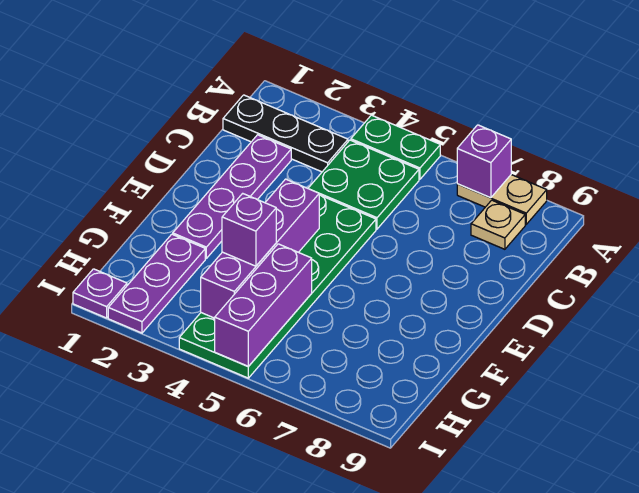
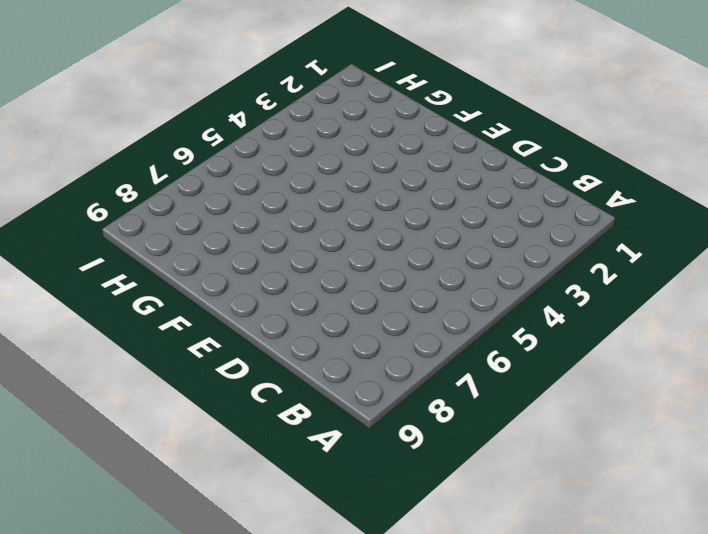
none -> green plate A4:A5 level 1
none -> tan plate A7:A8 level 1
none -> black plate B1:B3 level 1

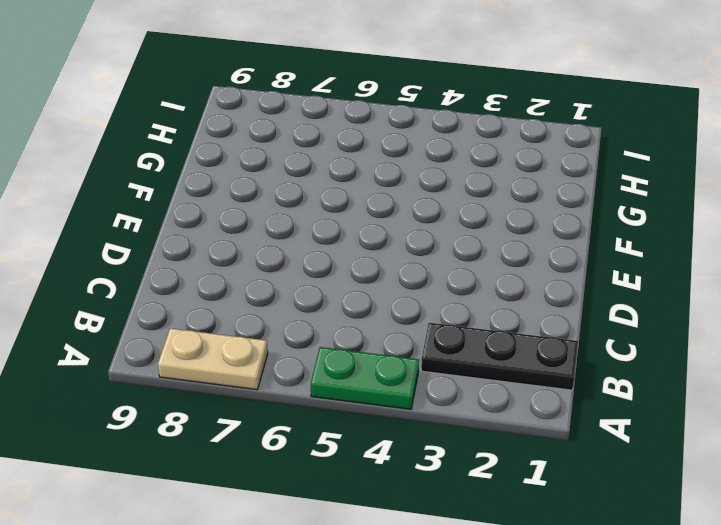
none -> green plate B4:C5 level 1
none -> tan plate B8 level 1
none -> purple plate C2:F2 level 1

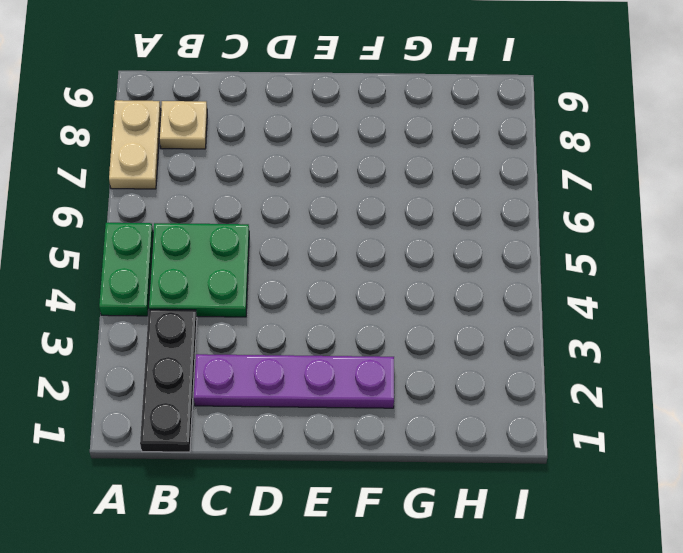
none -> green plate D4:I5 level 1
none -> purple plate G2:I2 level 1
none -> purple plate I1 level 1

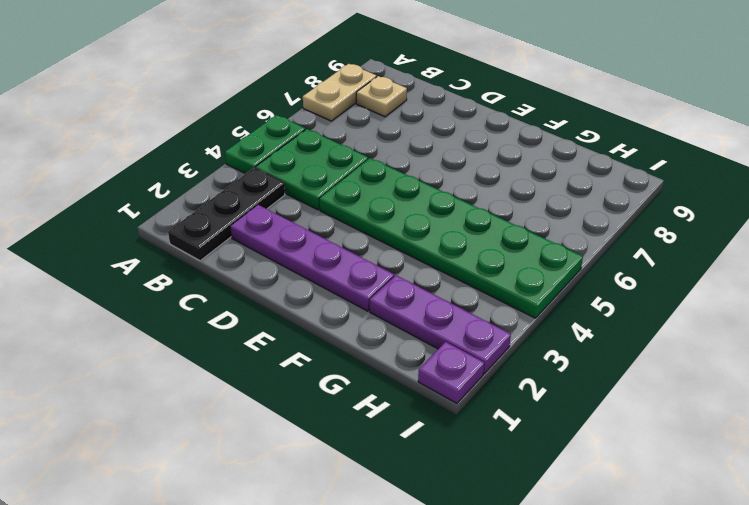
none -> purple brick A7 level 2
none -> purple brick E4:H4 level 2
none -> purple brick G5:I5 level 2

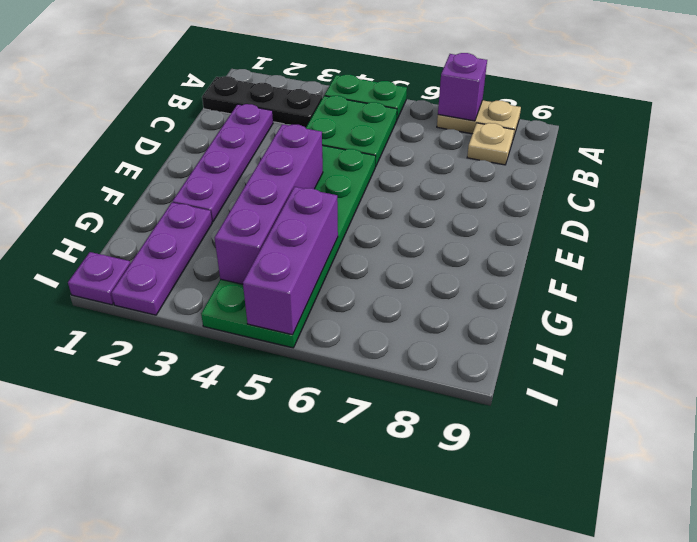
none -> purple brick G4 level 3

